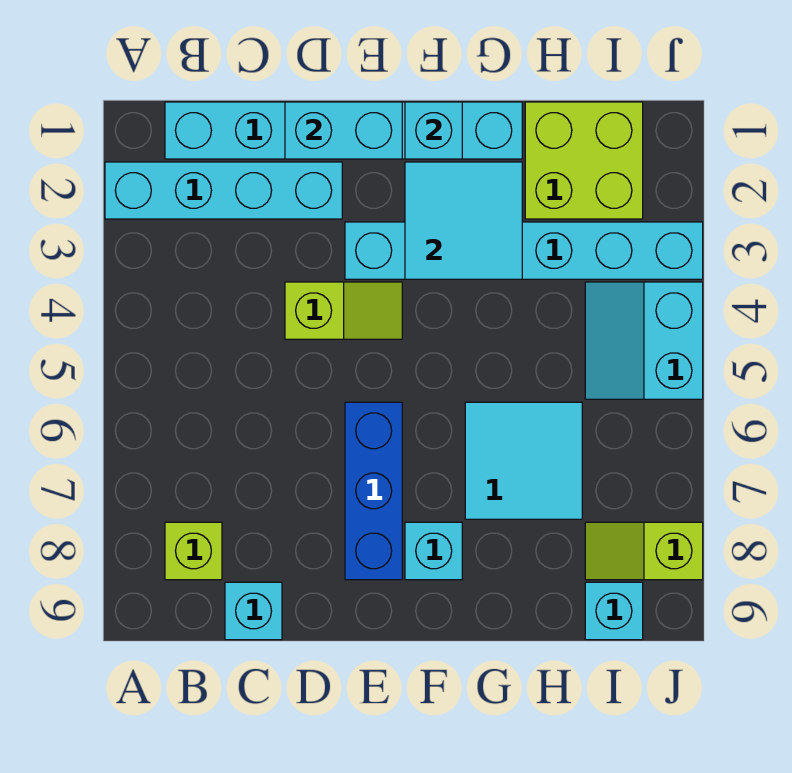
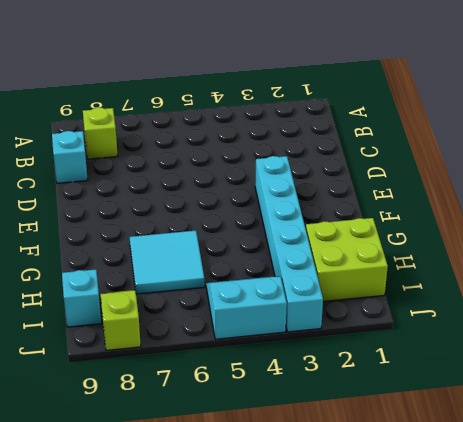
none -> cyan brick A2:D2 level 1
none -> cyan brick B1:G1 level 1
none -> lime slope D4:E4 level 1 top D

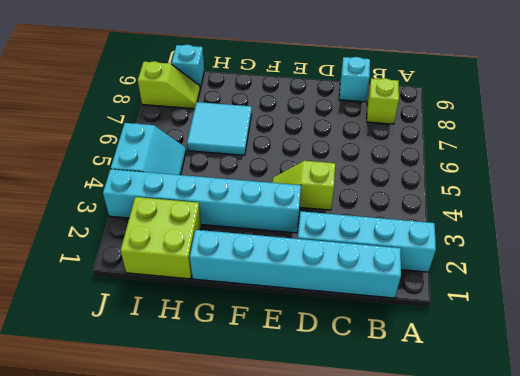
none -> blue brick E6:E8 level 1
none -> cyan brick F8 level 1
none -> cyan brick D1:E1 level 2

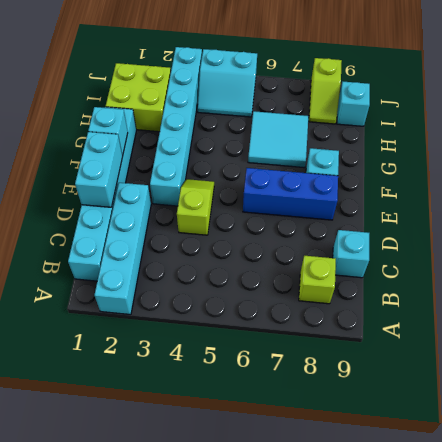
none -> cyan tile F2:G3 level 2

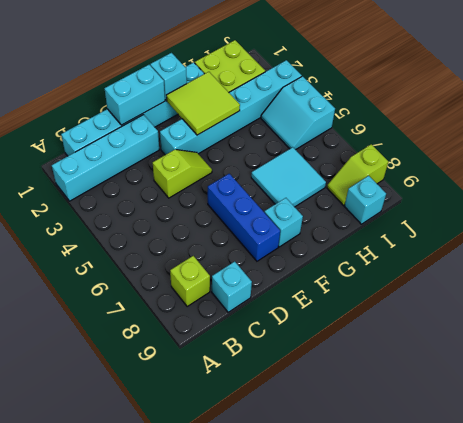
lime tile F2:G3 level 2 -> cyan tile F2:G3 level 2

